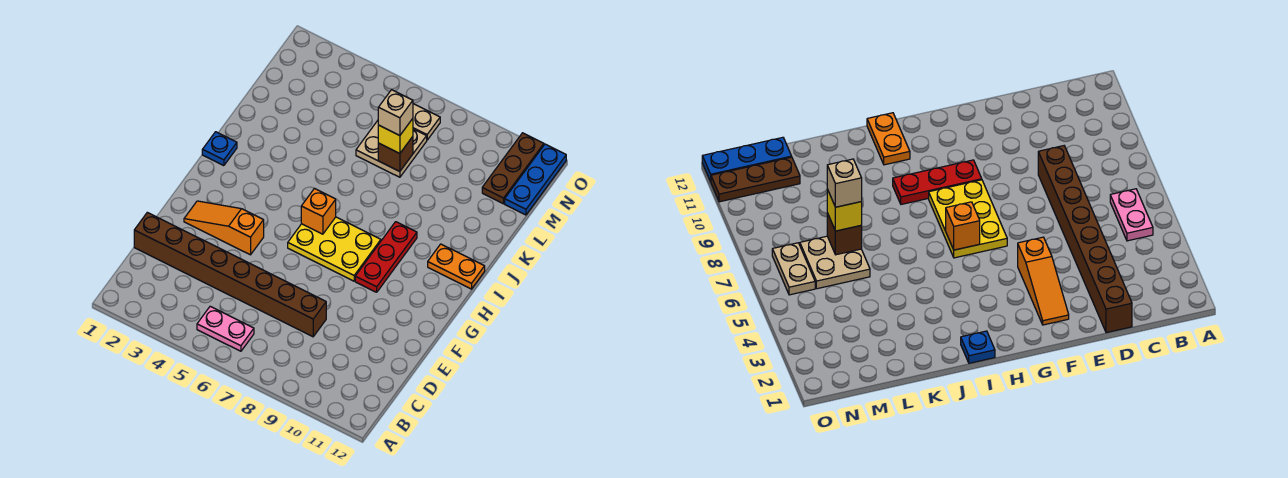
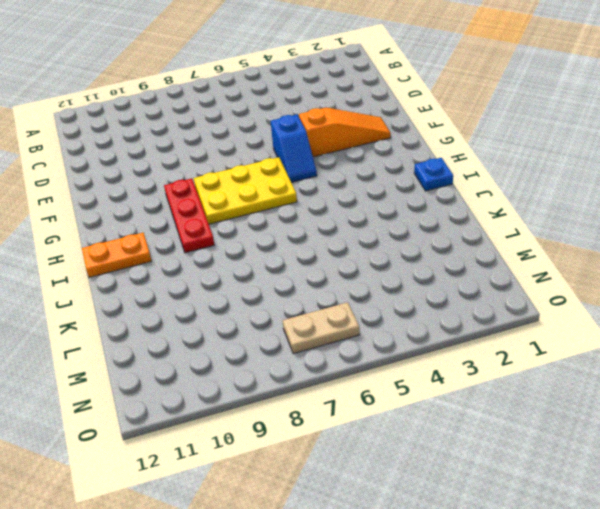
blue slope F5:G5 level 1 top F -> none
none -> pink plate B5:B6 level 1
none -> brown brick D1:D8 level 1
none -> tan plate L6:M7 level 1

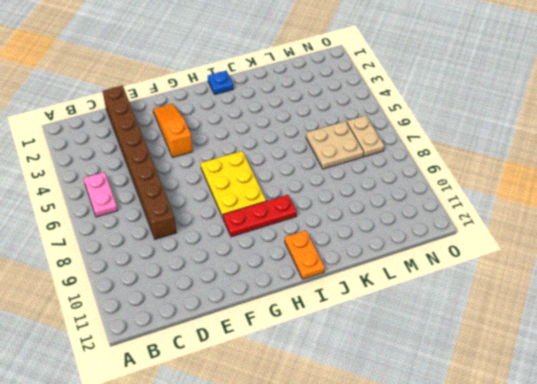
none -> brown plate M11:O11 level 1
none -> blue plate M12:O12 level 1
none -> orange brick H6 level 2

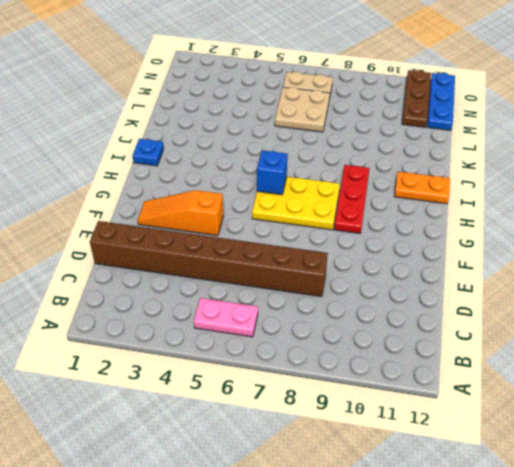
blue brick H6 level 2 -> orange brick H6 level 2
none -> brown brick L7 level 2
none -> yellow brick L7 level 3
none -> tan brick L7 level 4

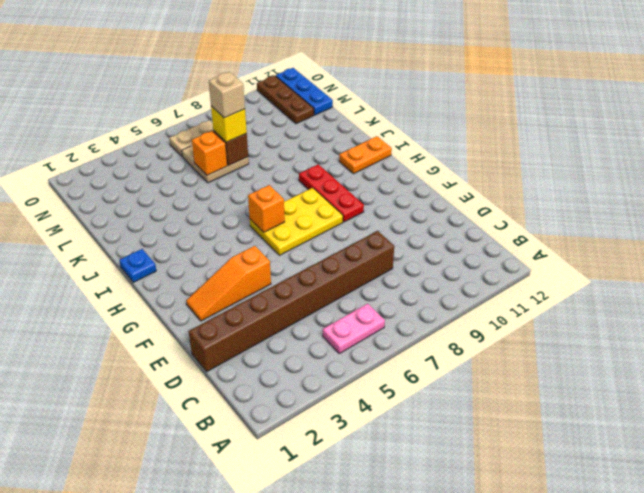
orange brick L6 level 2 -> none

